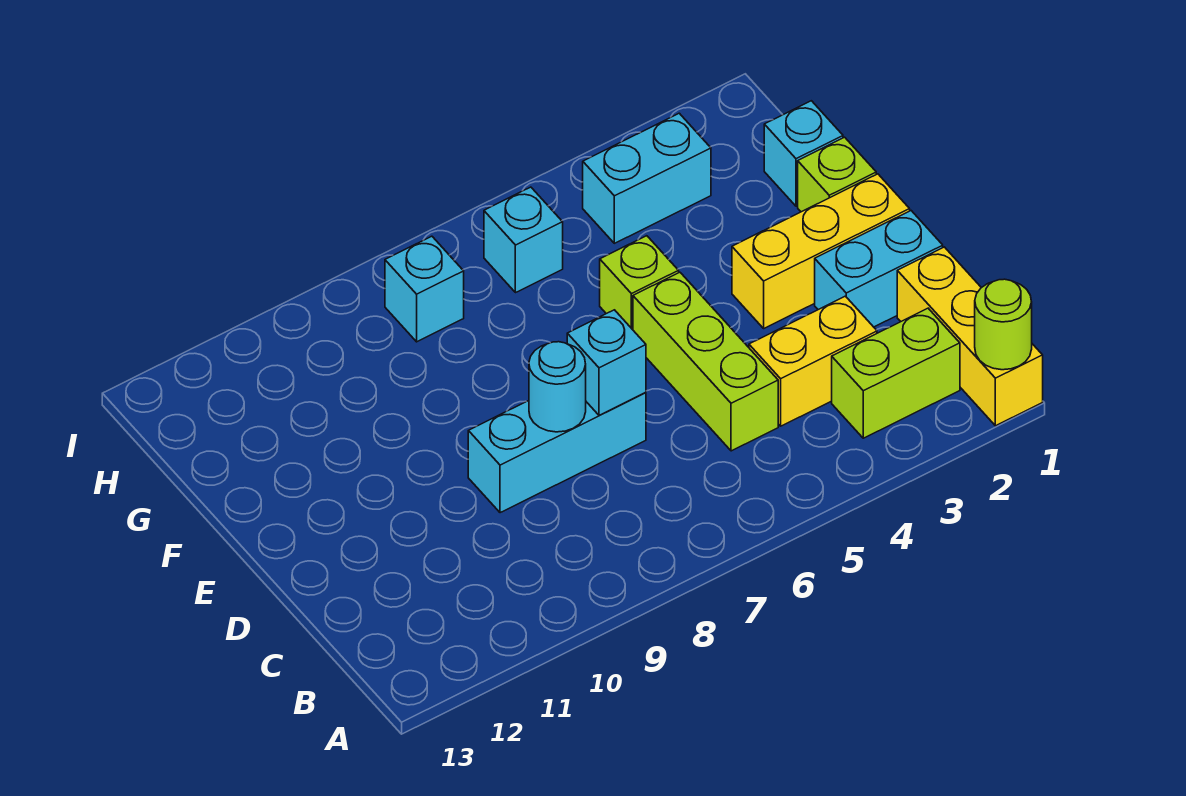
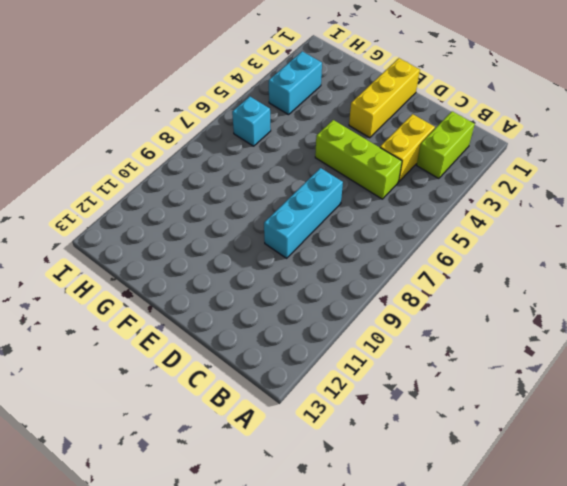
none -> yellow brick A1:C1 level 1
none -> cyan brick D1:D2 level 1
none -> lime brick F1 level 1

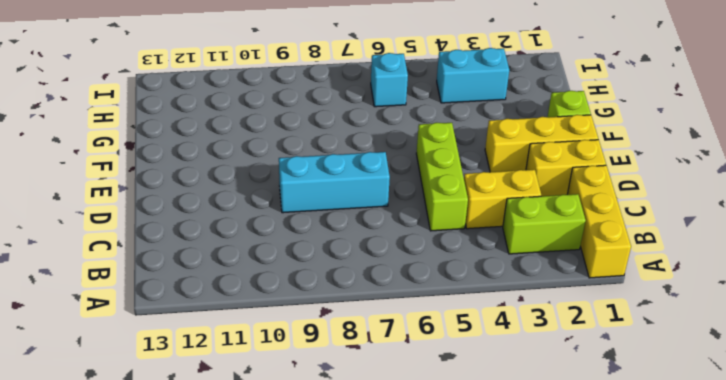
yellow brick D1:D2 level 1 -> cyan brick D1:D2 level 1
none -> lime brick F5 level 1
none -> cyan brick G1 level 1
none -> cyan brick H8 level 1

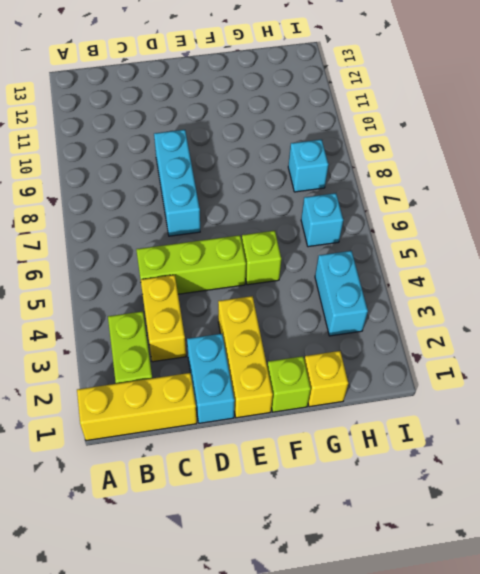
yellow brick G1 level 1 -> cyan brick G1 level 1
none -> lime round brick A1 level 2
none -> cyan brick D7 level 2
none -> cyan round brick D8 level 2

